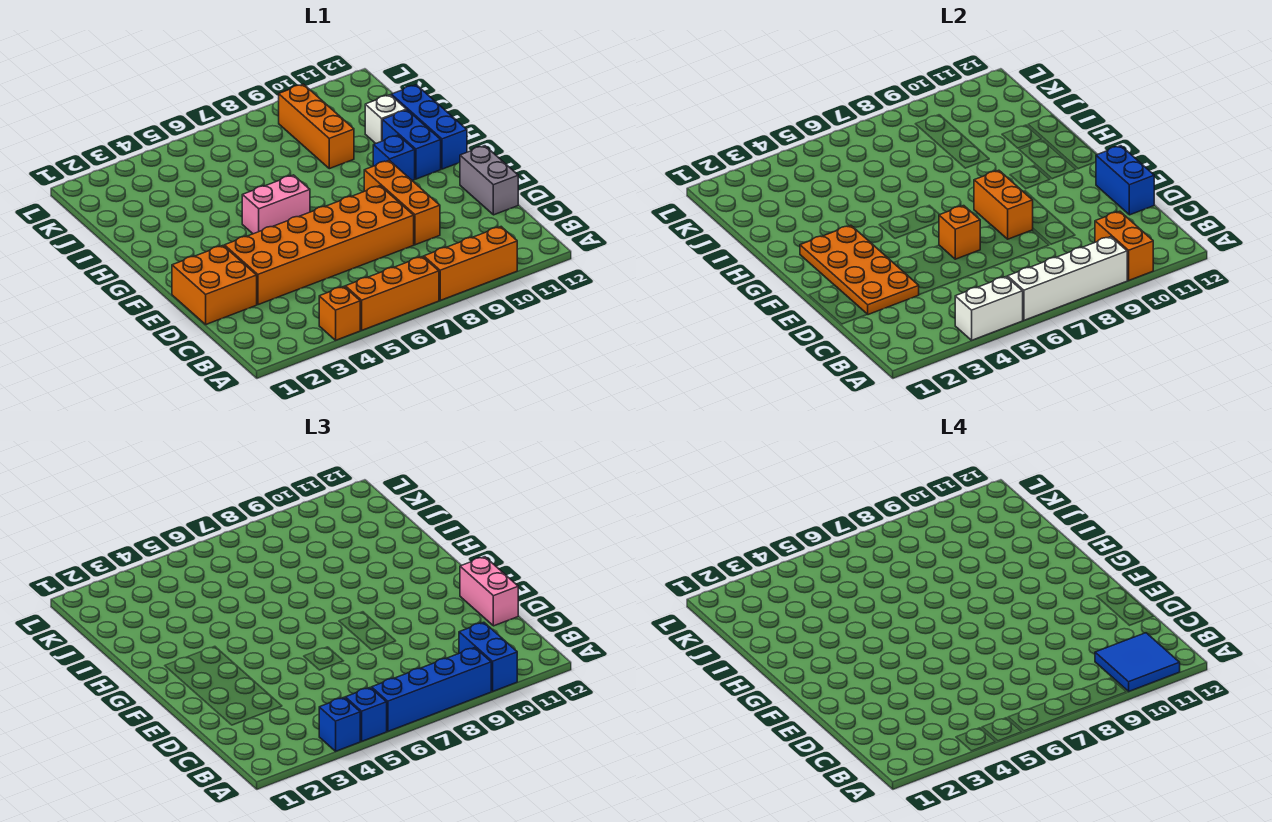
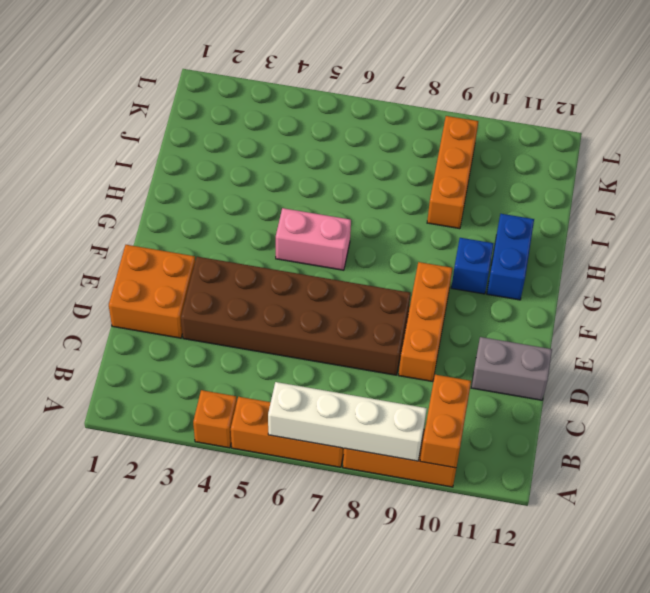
brown brick D3:E8 level 1 -> orange brick D3:E8 level 1
grey brick D11:D12 level 1 -> grey brick D12:E12 level 1
none -> blue brick G12:I12 level 1
none -> white brick I11 level 1
none -> white brick A4:A5 level 2

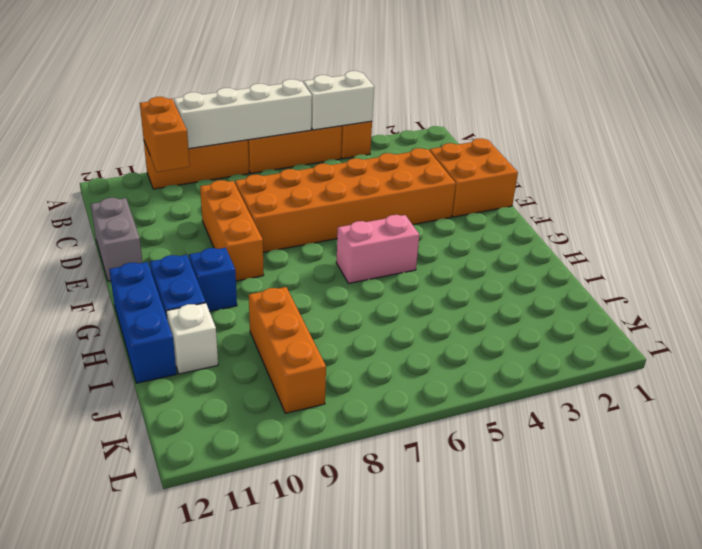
none -> orange plate D2:G3 level 2
none -> blue brick D12:E12 level 2
none -> orange brick E6 level 2

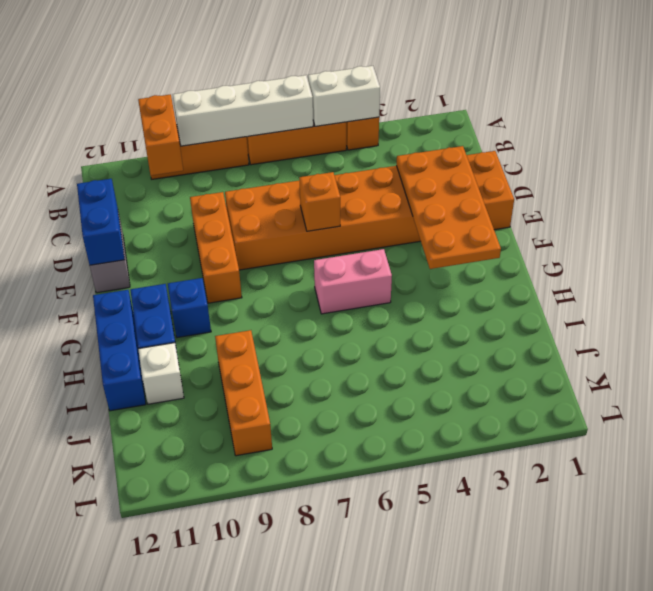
none -> orange brick E8:F8 level 2
none -> blue brick A4 level 3
none -> blue brick A5 level 3

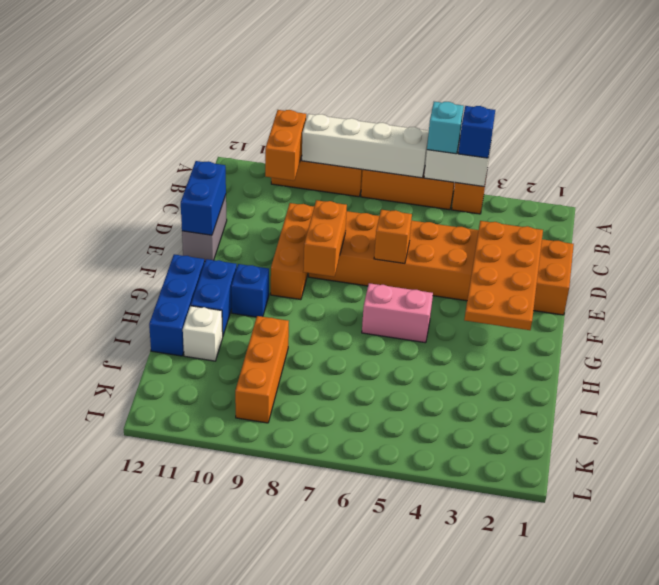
cyan brick A5 level 3 -> blue brick A5 level 3
none -> blue brick A6:A9 level 3
none -> blue brick A10:B10 level 3
none -> pink brick D12:E12 level 3

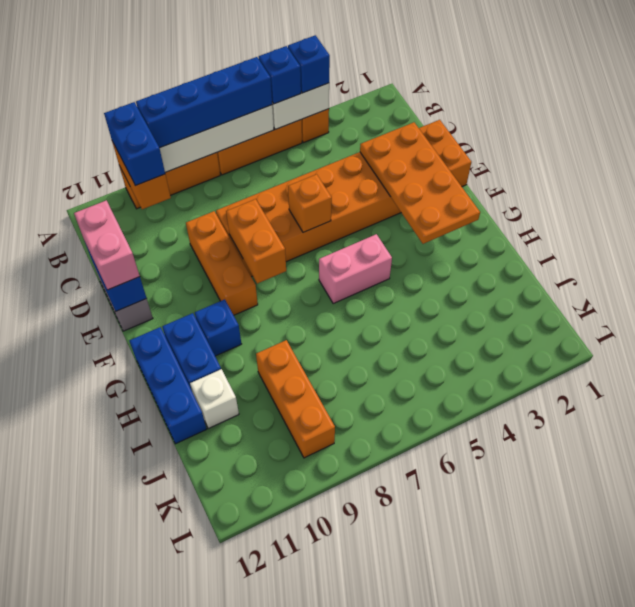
none -> blue tile A10:B11 level 4

